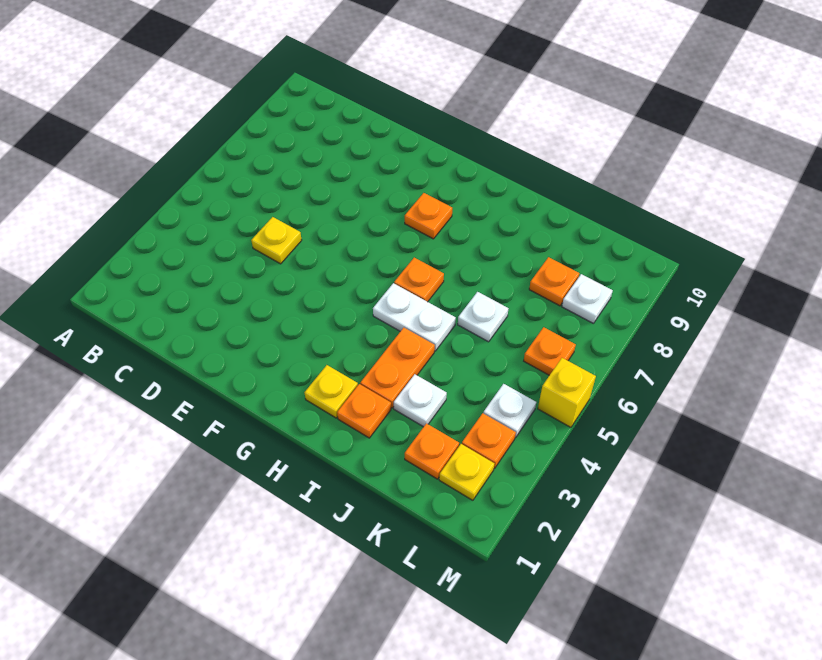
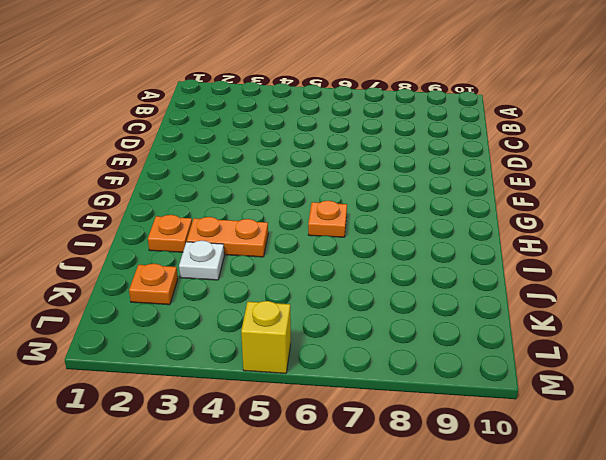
none -> yellow plate D5 level 1
none -> orange plate G8 level 1
none -> yellow plate H2 level 1

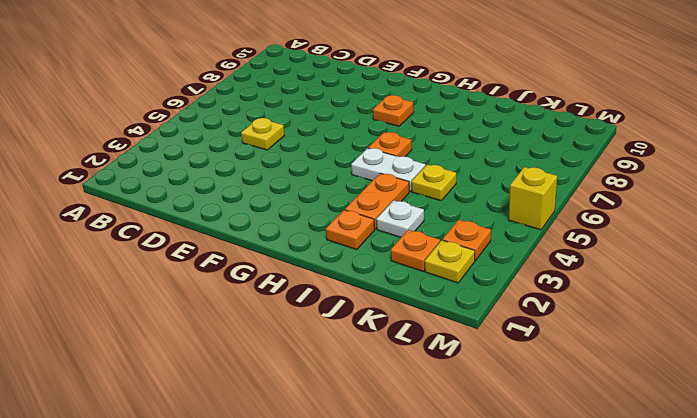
yellow plate J5 level 1 -> yellow plate H2 level 1
none -> white plate J6 level 1
none -> orange plate K8 level 1
none -> white plate L4 level 1

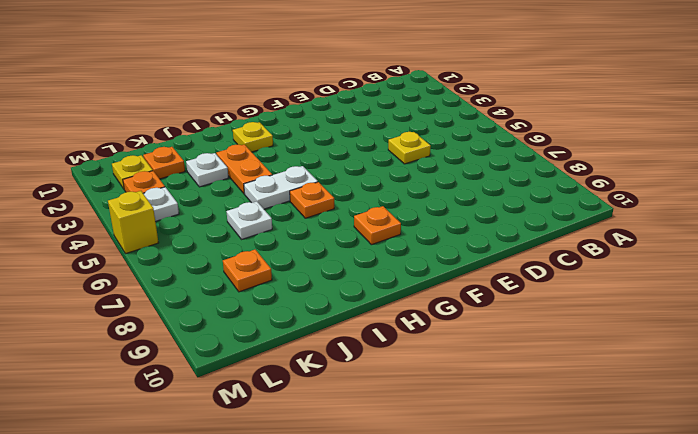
none -> orange plate I2 level 1
none -> orange plate L6 level 1
none -> white plate L8 level 1

